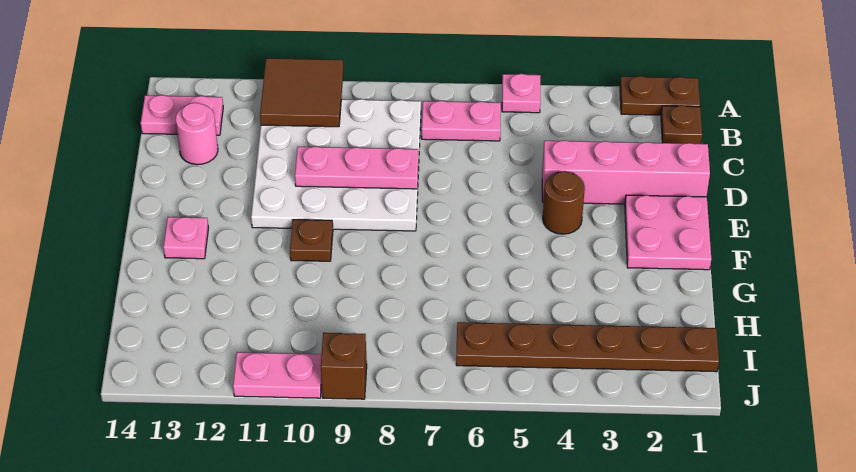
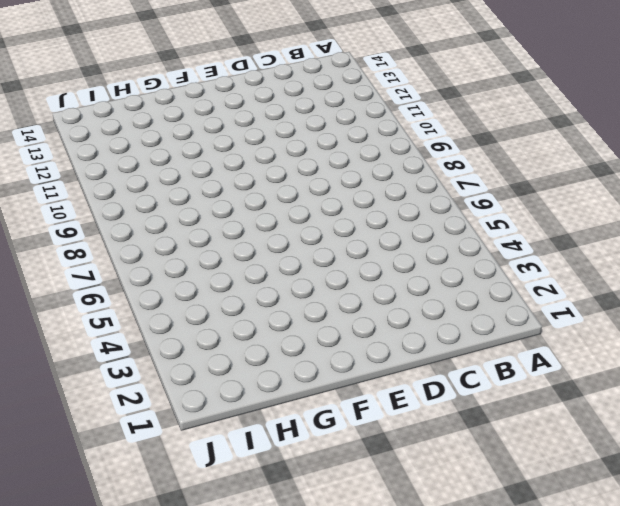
none -> brown plate A1:A2 level 1
none -> pink plate A5 level 1
none -> brown plate B1 level 1

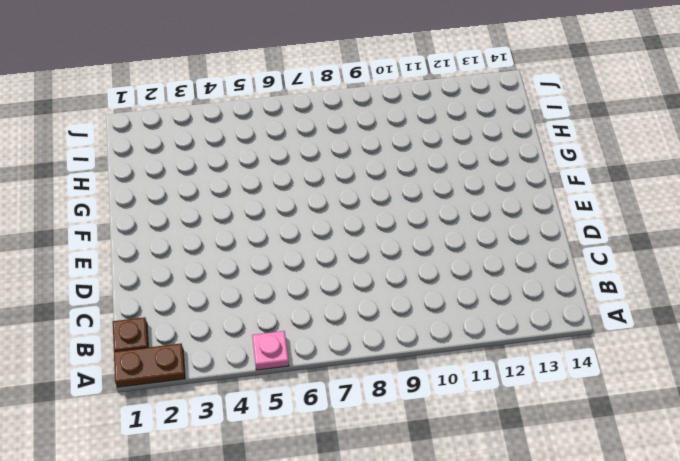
none -> pink plate B6:B7 level 1
none -> white plate B8:E11 level 1
none -> pink plate B13:B14 level 1

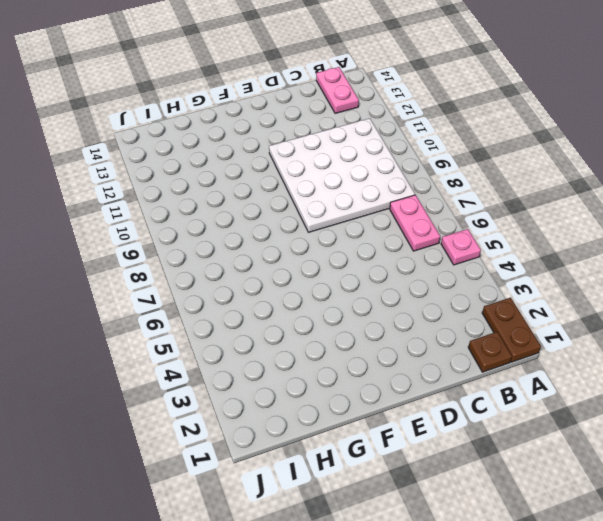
none -> pink round brick C13 level 1
none -> pink brick D1:D4 level 1
none -> pink plate E1:F2 level 1

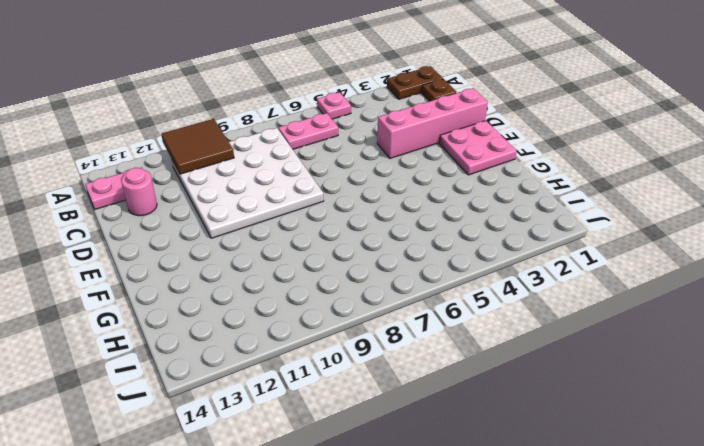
none -> brown round brick E4 level 1
none -> brown plate F10 level 1
none -> pink plate F13 level 1

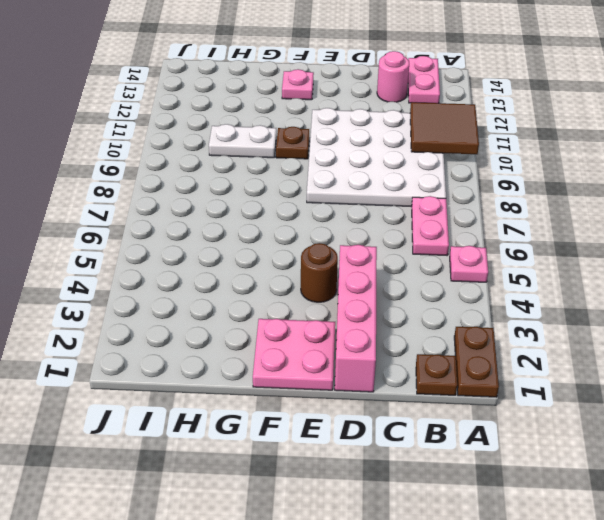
white plate G10:H10 level 1 -> none
none -> brown plate I1:I6 level 1
none -> brown brick J9 level 1
none -> pink plate J10:J11 level 1

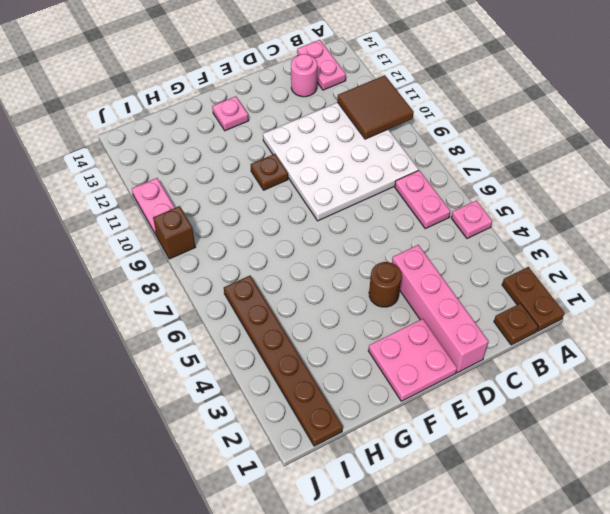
none -> pink plate D8:D10 level 2

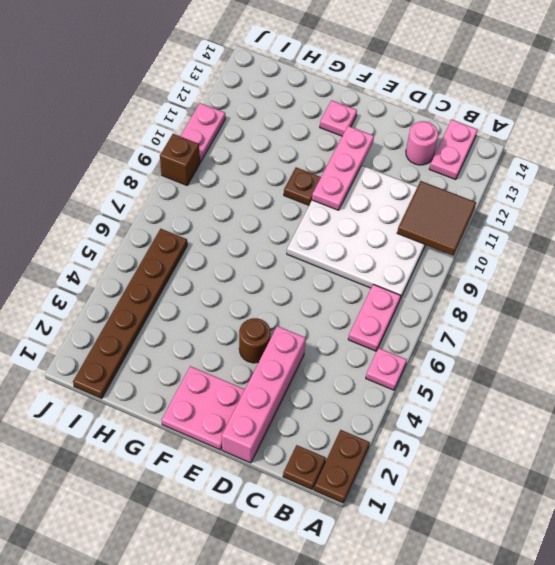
pink plate E10:E12 level 2 -> pink plate D8:D10 level 2

